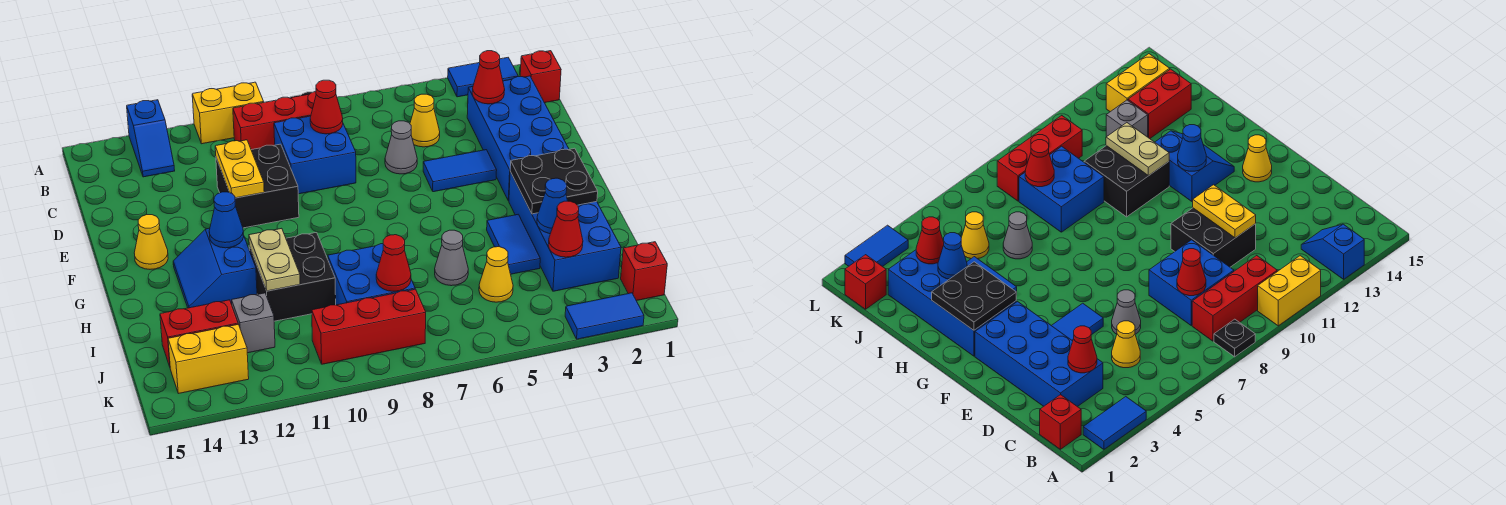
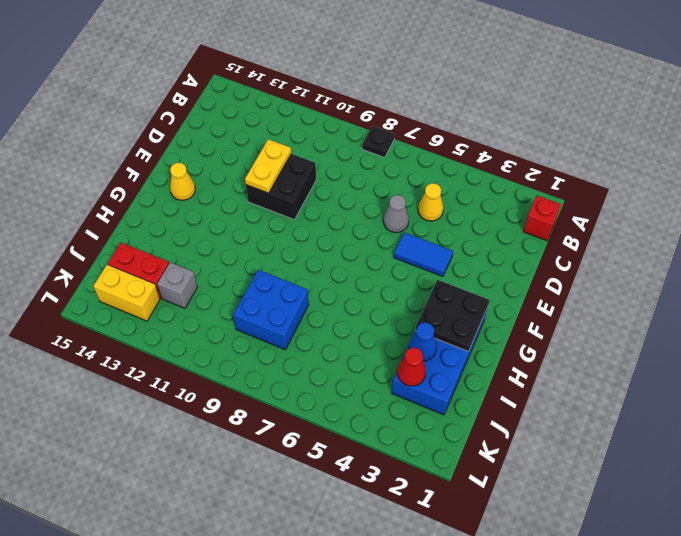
none -> blue tile A2:A3 level 1
none -> yellow brick A10:A11 level 1
none -> blue slope A13:B13 level 1 top A
none -> red brick B8:B10 level 1

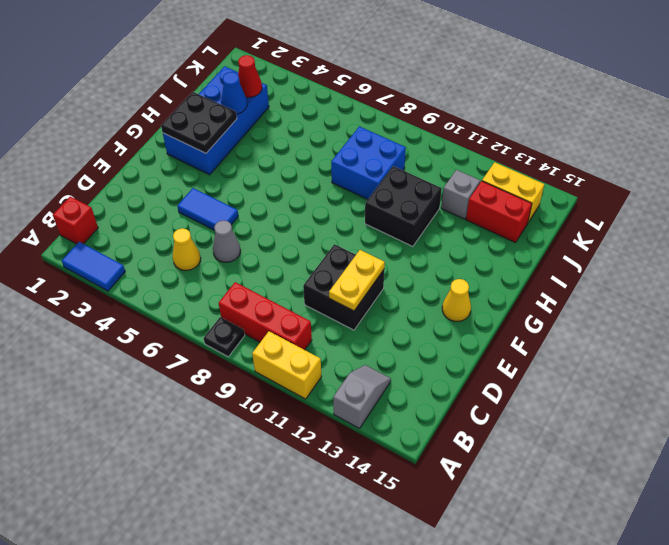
grey slope A13:B13 level 1 top A -> blue slope A13:B13 level 1 top A
none -> blue brick C2:F3 level 1
none -> blue brick C8:D9 level 1
none -> blue slope G12:H13 level 1 top 12
none -> blue tile H4:I4 level 1

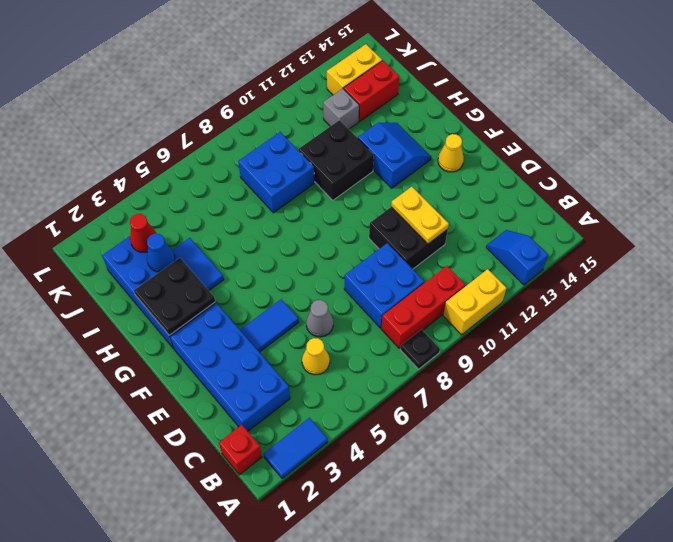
none -> grey cone I6 level 1
none -> yellow cone J5 level 1
none -> red brick K1 level 1
none -> red brick K8:K10 level 1

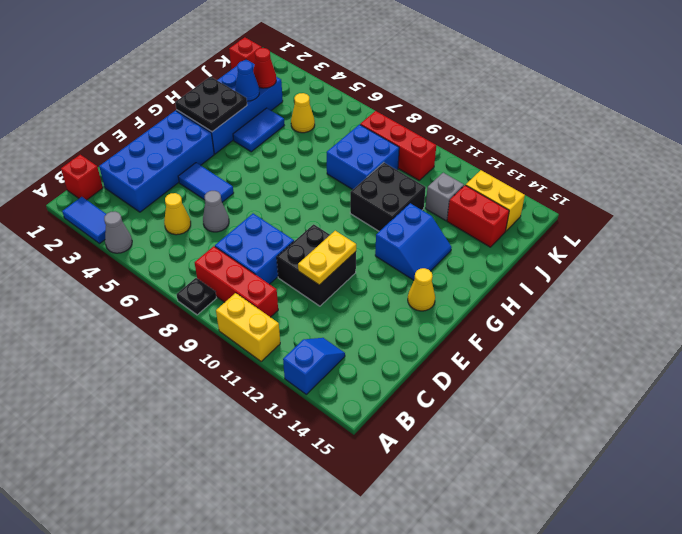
grey cone A4 level 1 -> grey cone I6 level 1
none -> blue tile L2:L3 level 1
none -> red cone C3 level 2
none -> red cone C8 level 2
none -> blue cone G12 level 2

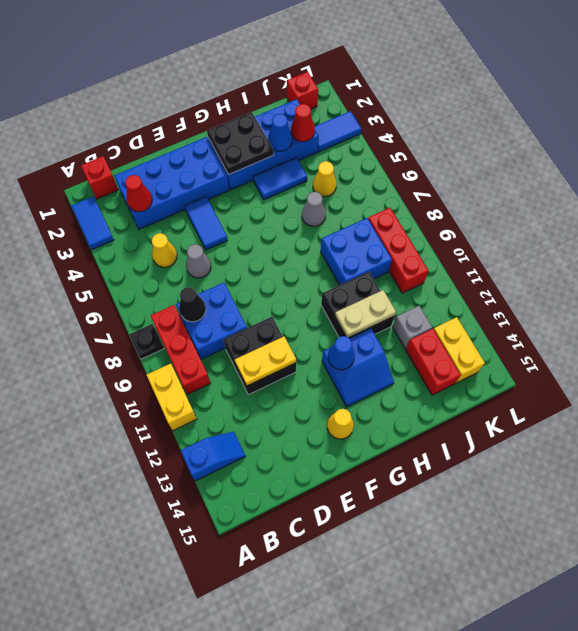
black cone C8 level 2 -> red cone C8 level 2
blue tile K3:L3 level 1 -> blue tile L2:L3 level 1
none -> red cone J8 level 2

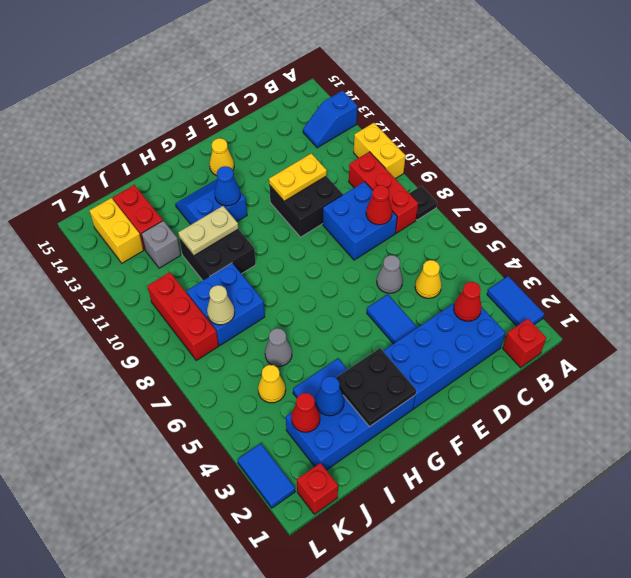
tan cone J8 level 2 -> red cone J8 level 2

